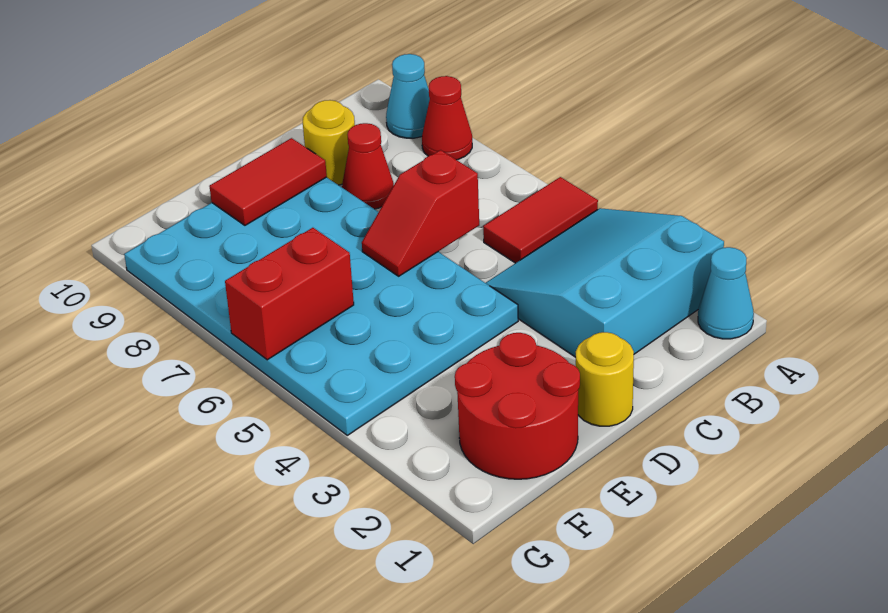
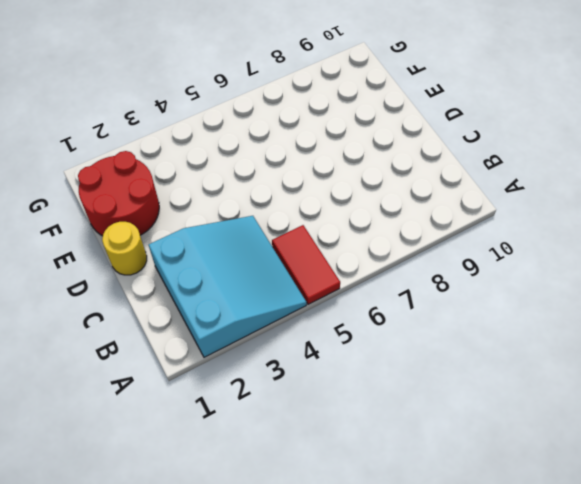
none -> cyan cone A1 level 1
none -> red cone A8 level 1
none -> cyan cone A9 level 1

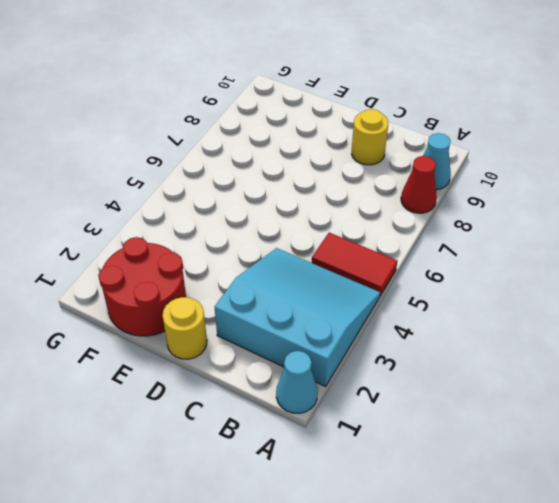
none -> red cone C8 level 1
none -> cyan plate D4:G9 level 1
none -> red slope C6:D6 level 2 top C

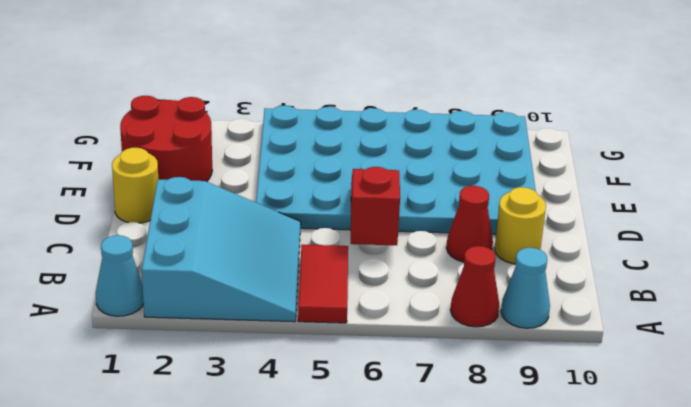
none -> red tile D9:E9 level 2
none -> red brick F6:G6 level 2

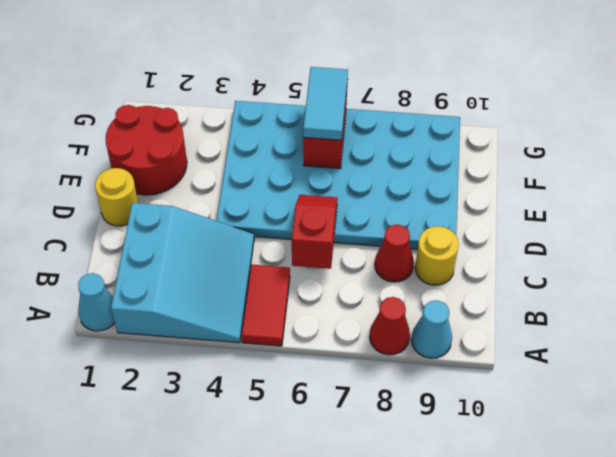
cyan tile F6:G6 level 3 -> none
none -> red tile D9:E9 level 2

